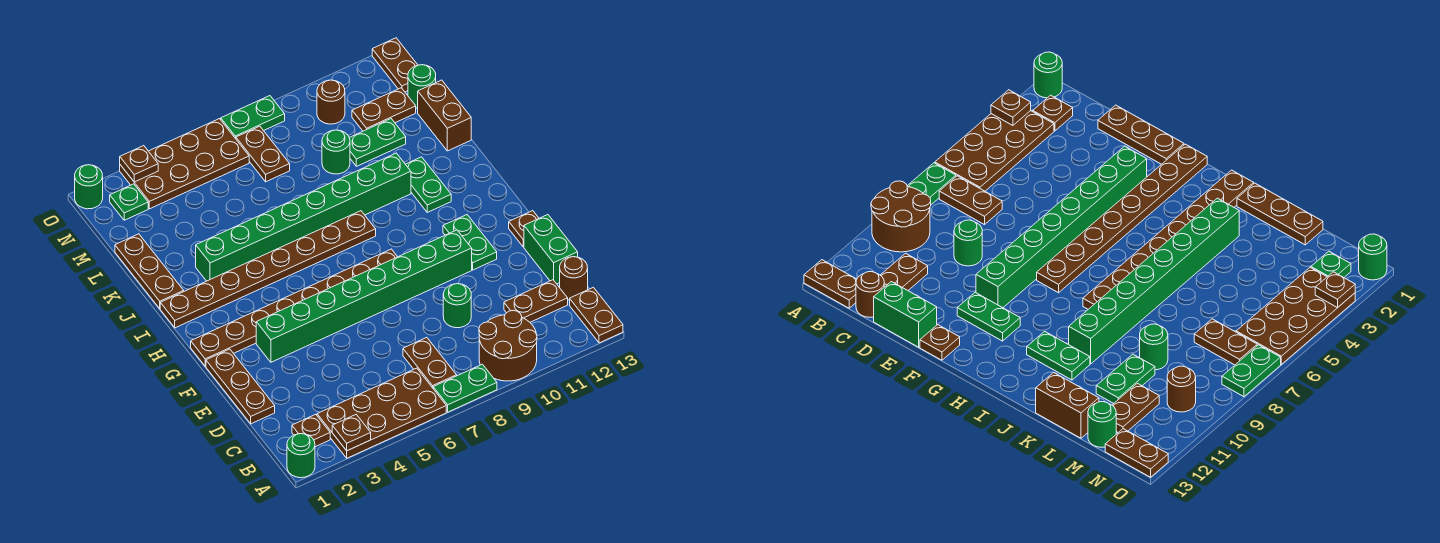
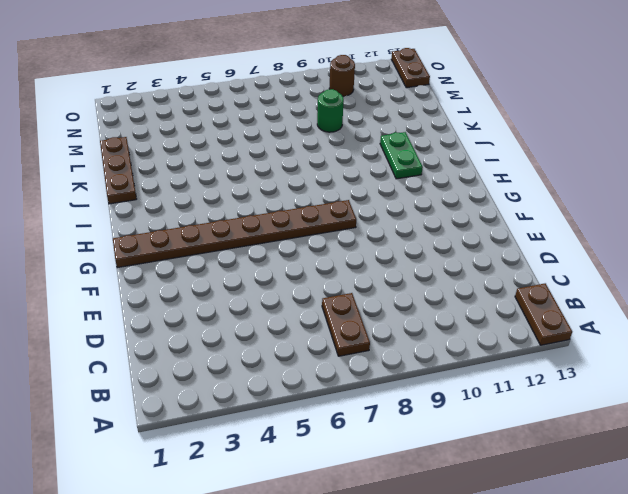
none -> green round brick A1 level 1
none -> brown plate A3:B6 level 1
none -> green plate A7:A8 level 1
none -> brown round brick A9:B10 level 1

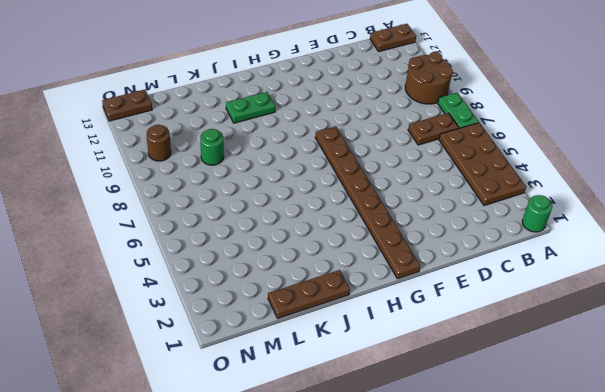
none -> brown plate B2 level 1
none -> brown plate C11:C12 level 1
none -> brown round brick C13 level 1
none -> brown plate D1:F1 level 1

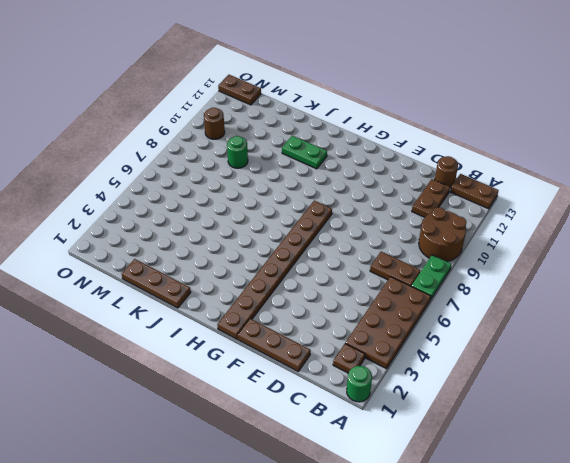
none -> green round brick D9 level 1
none -> green brick D13:E13 level 1
none -> green brick F3:F10 level 1
none -> green plate F11:G11 level 1

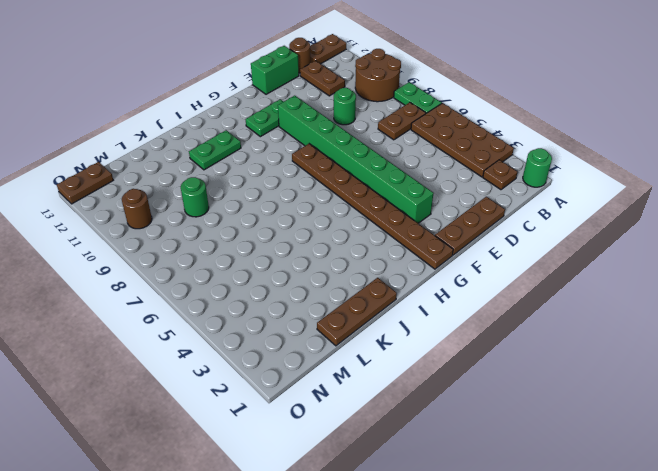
none -> brown plate F13 level 1
none -> brown plate I1:I8 level 1
none -> green brick J3:J10 level 1
none -> brown brick K13:L13 level 1

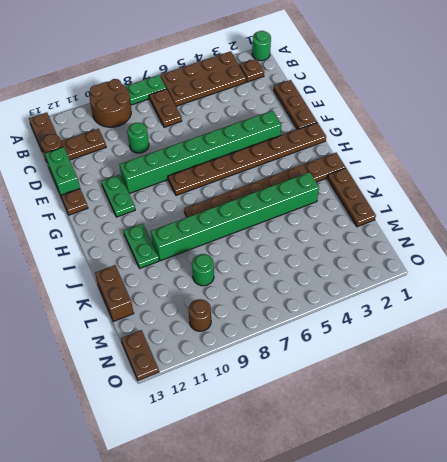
none -> green plate L10:L11 level 1
none -> brown plate M7:N7 level 1
none -> brown plate M11:M12 level 1
none -> green round brick M13 level 1

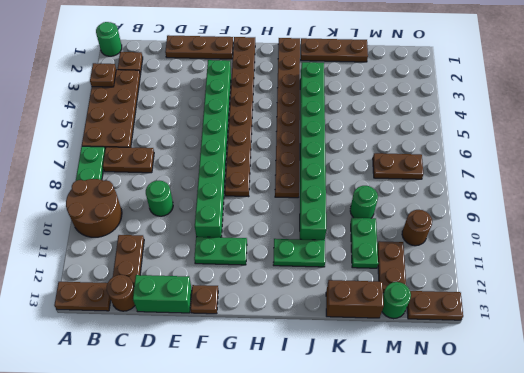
none -> green plate N2 level 1
none -> brown plate N3:O6 level 1
none -> green round brick O1 level 1
none -> green plate O7:O8 level 1

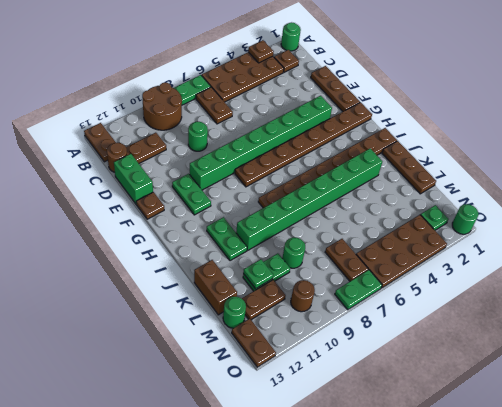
green plate L11 level 2 -> none
none -> brown plate O3 level 2

